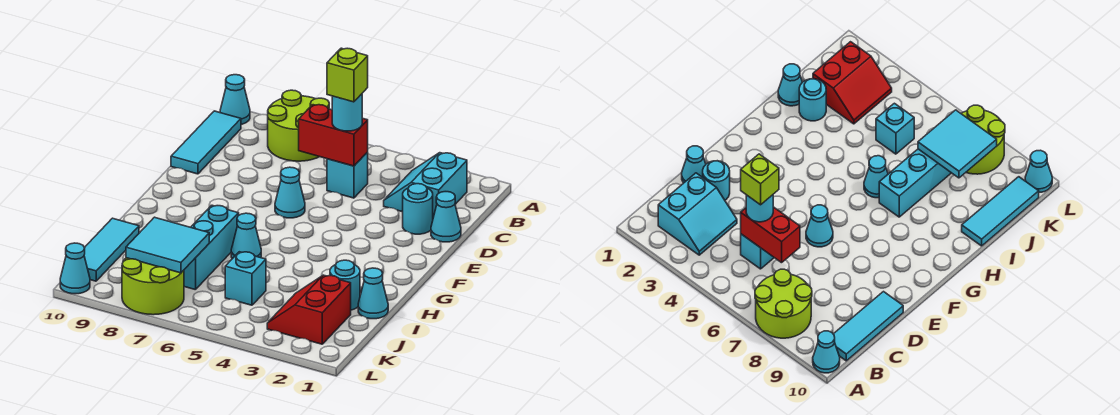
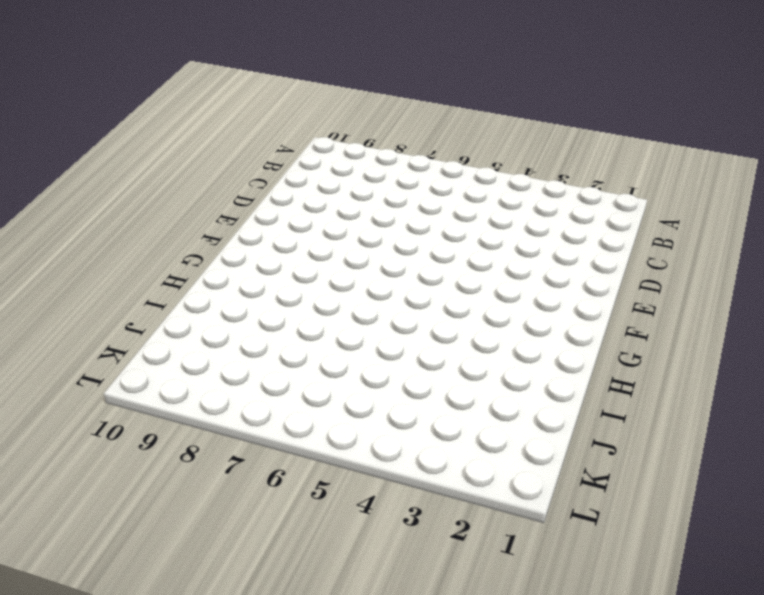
none -> lime round brick A7:B8 level 1
none -> cyan cone A10 level 1
none -> cyan slope B2:C3 level 1 top 2

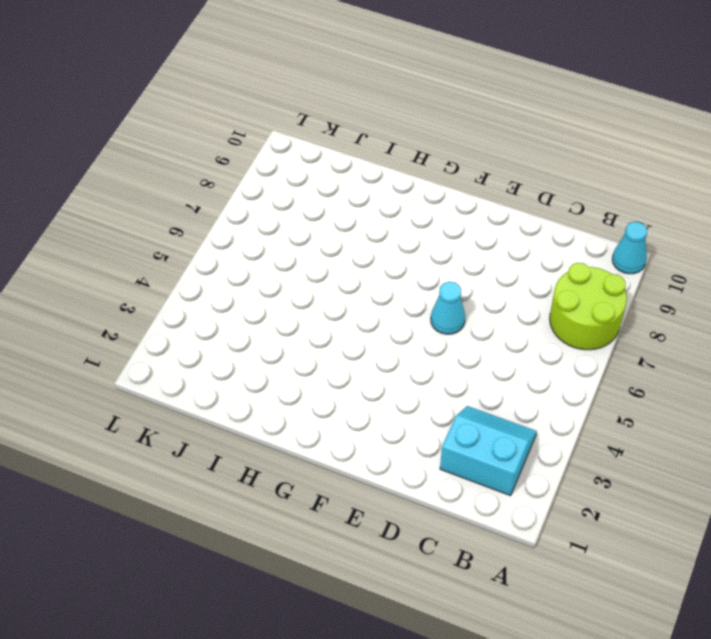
none -> cyan tile B10:D10 level 1
none -> cyan brick C5 level 1
none -> cyan cone D1 level 1

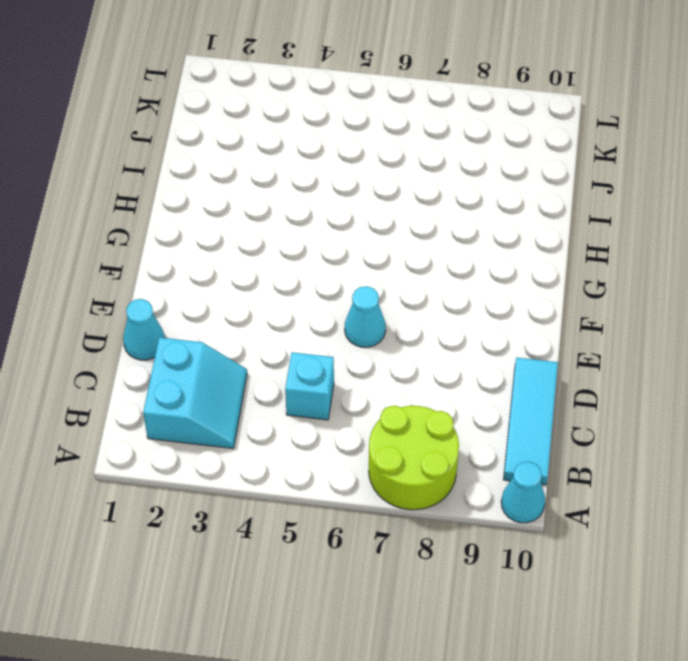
none -> cyan round brick D2 level 1
none -> cyan cone H6 level 1
none -> cyan brick H7:J7 level 1

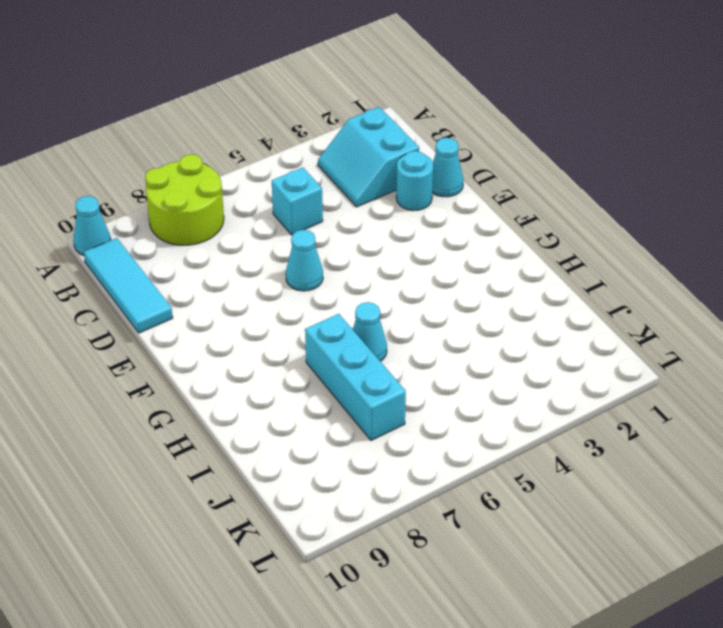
none -> cyan cone I1 level 1
none -> cyan round brick I2 level 1
none -> cyan tile I10:K10 level 1

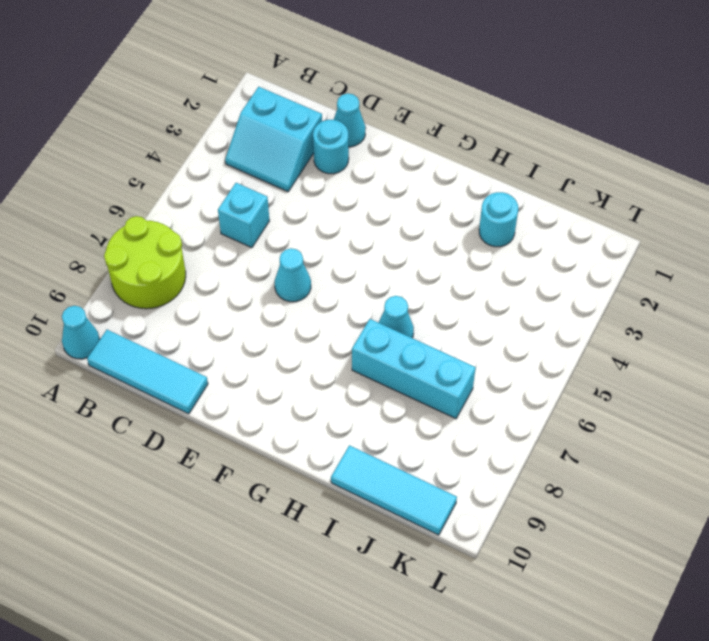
none -> cyan cone I1 level 1
none -> red slope J2:K3 level 1 top 2
none -> cyan brick J5 level 1

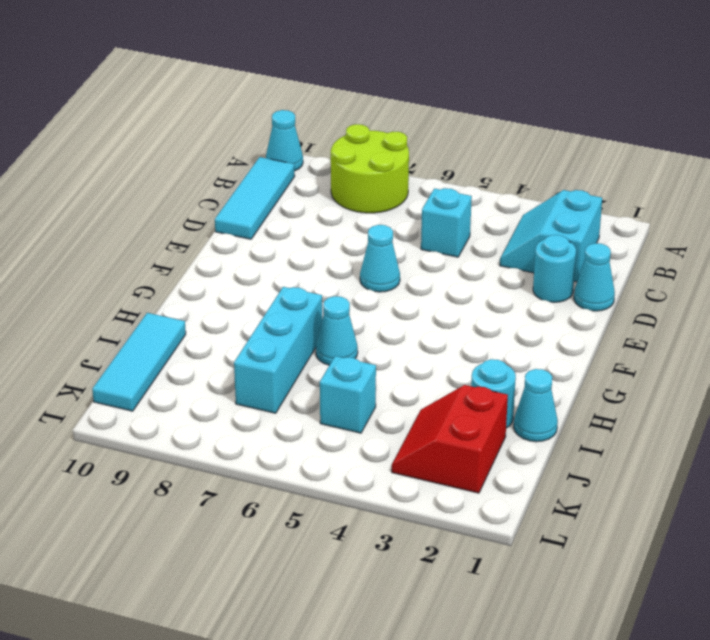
none -> lime round brick K7:L8 level 1
none -> cyan cone L10 level 1
none -> red brick C5:C6 level 2

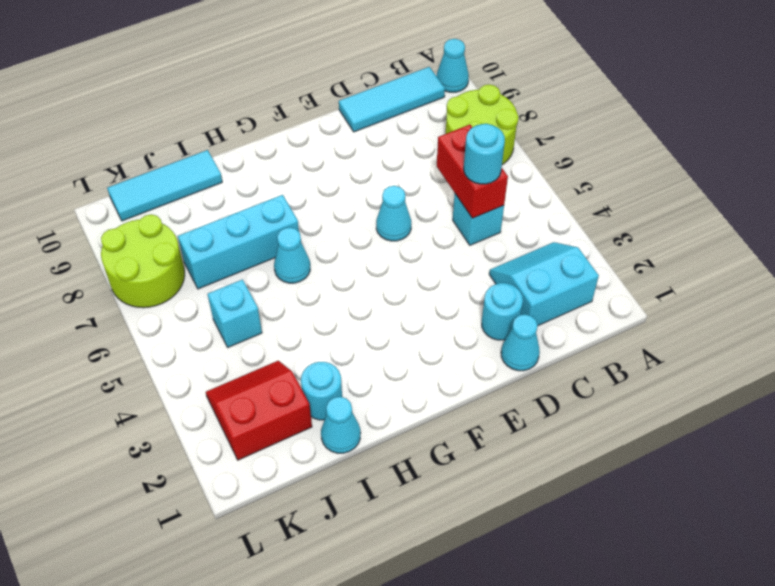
none -> cyan cone L10 level 1
none -> cyan tile J7:K8 level 2
none -> lime brick C5 level 4

